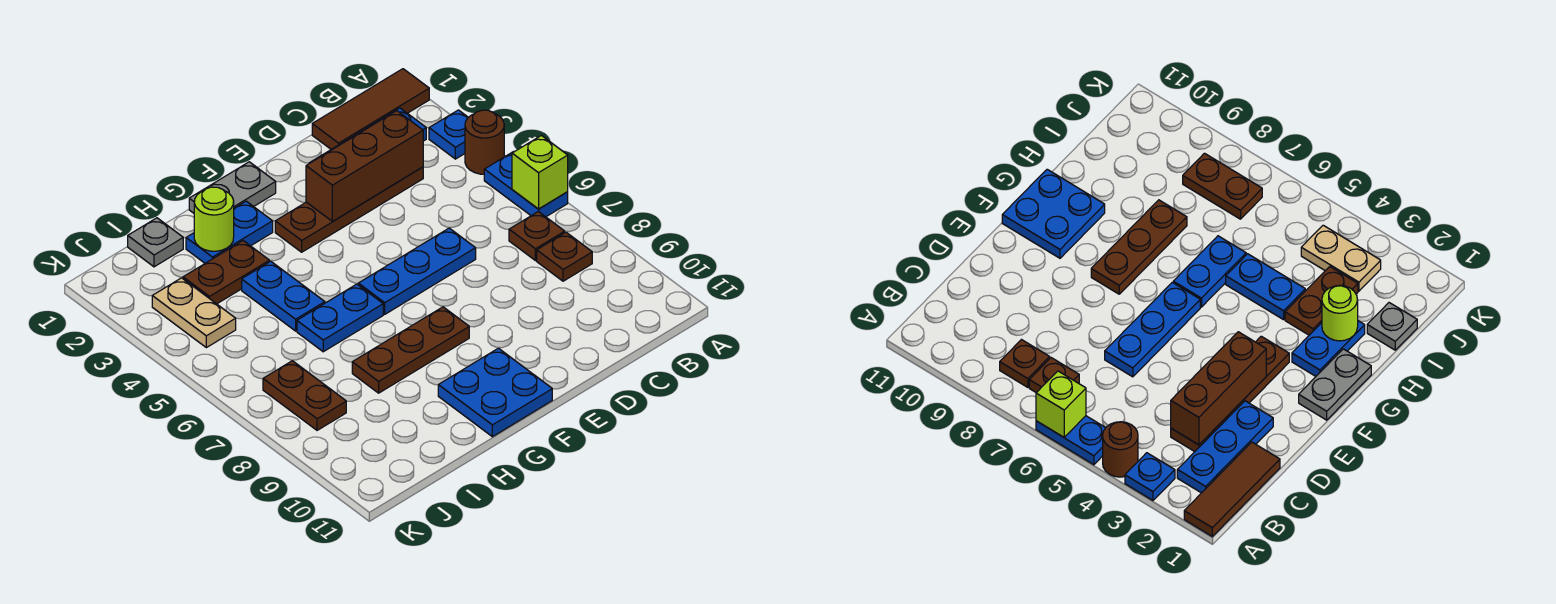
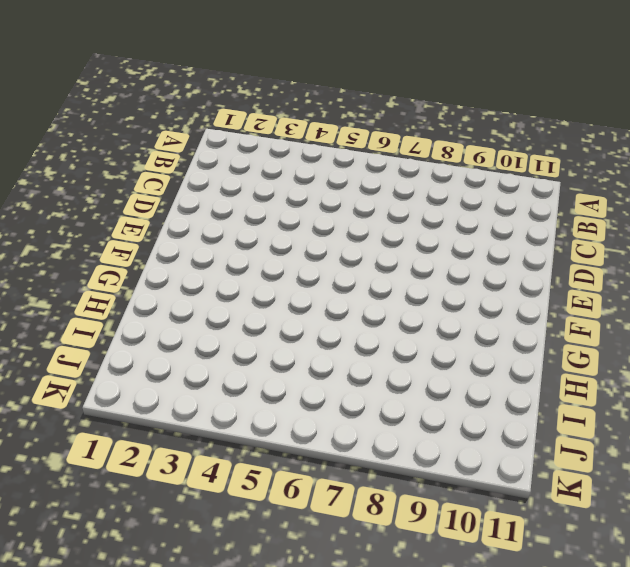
none -> brown tile A1:C1 level 1
none -> blue plate A3 level 1
none -> brown round brick A4 level 1

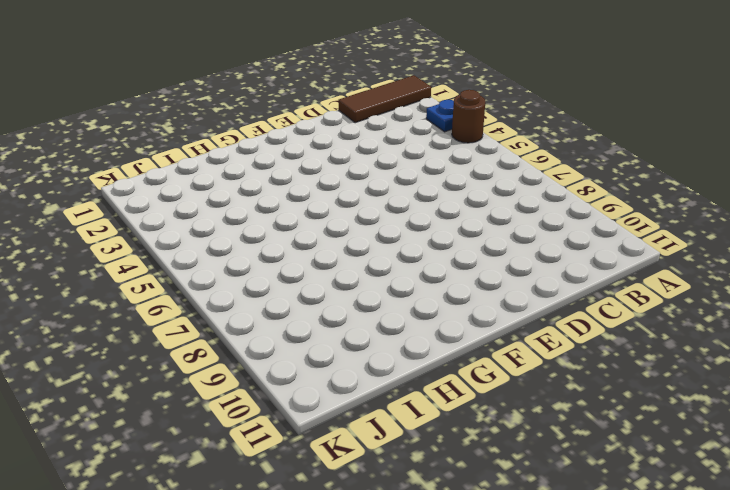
none -> blue plate A5:A6 level 1
none -> blue plate B2:D2 level 1
none -> brown plate B7 level 1

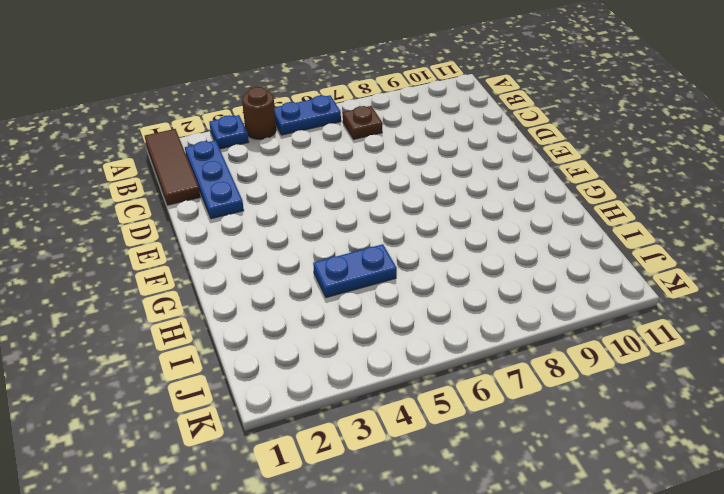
none -> brown plate B8 level 1
none -> brown plate C3:F3 level 1
none -> blue plate D6:F6 level 1

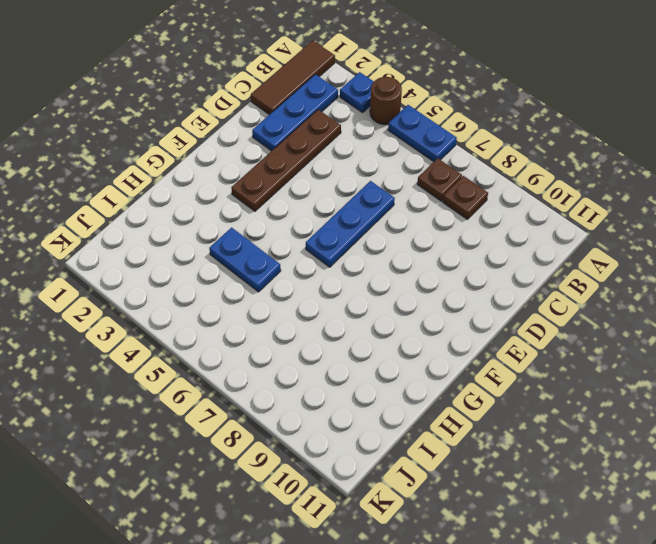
none -> grey plate F1:G1 level 1
none -> brown plate F8:H8 level 1
none -> blue plate F10:G11 level 1

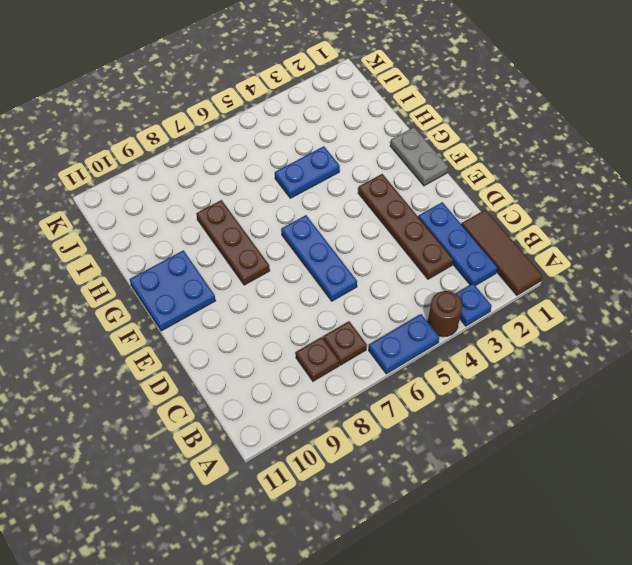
none -> blue plate G2:H2 level 1
none -> blue plate G6:H6 level 1
none -> brown plate H3:I3 level 1

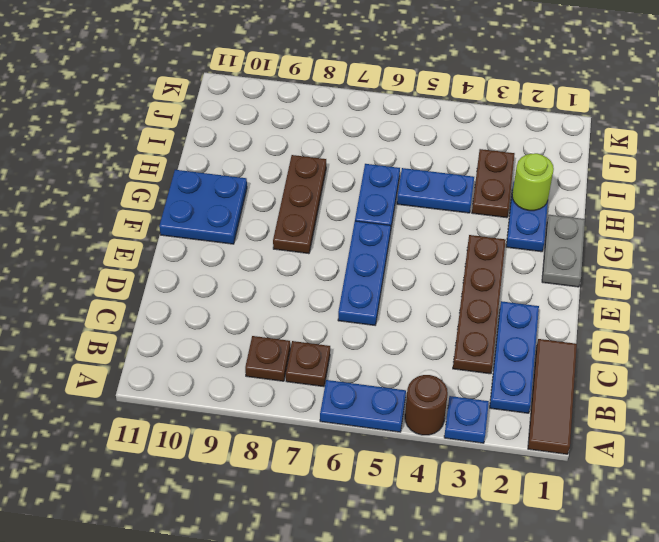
none -> grey plate I1 level 1
none -> tan plate J3:J4 level 1
none -> brown plate J7:J8 level 1

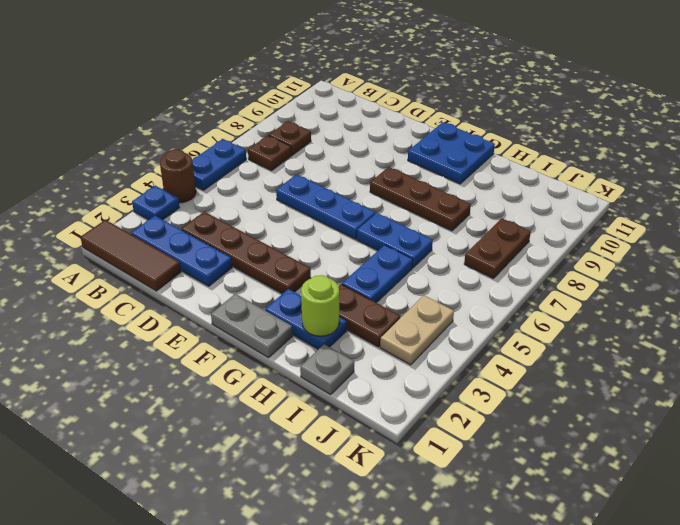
none -> lime brick A6 level 2
none -> brown brick C3:E3 level 2

